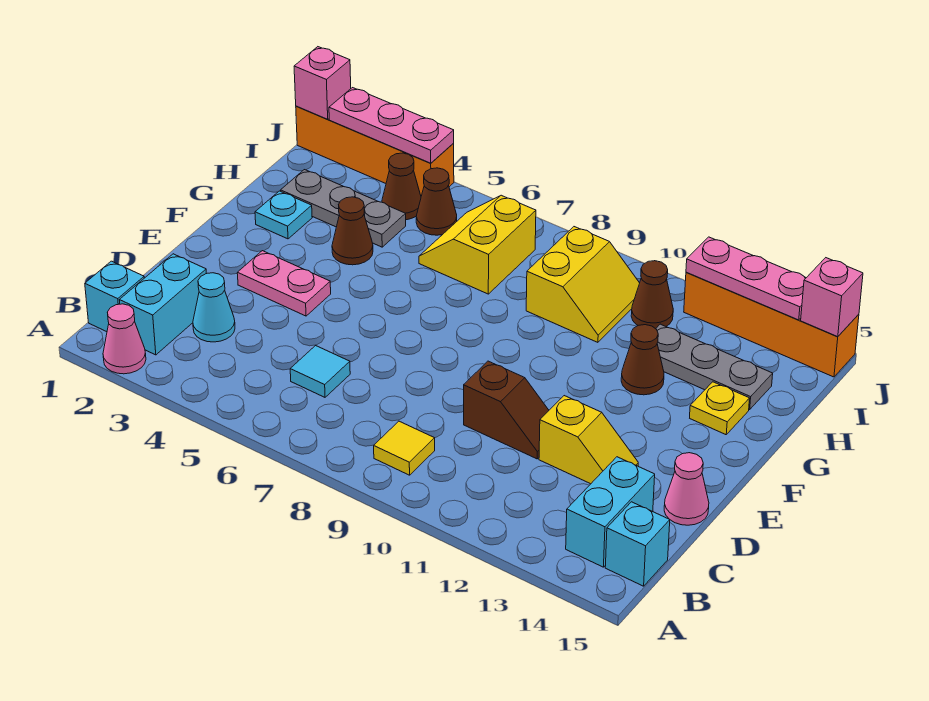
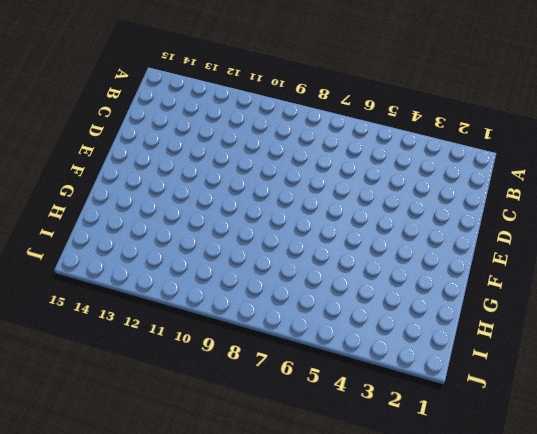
none -> pink cone A2 level 1
none -> cyan brick B1 level 1
none -> cyan brick B2:C2 level 1

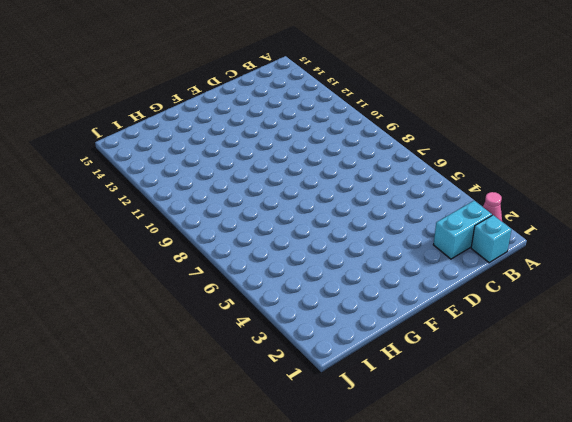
none -> yellow tile B9 level 1
none -> cyan brick B14:C14 level 1
none -> cyan brick B15 level 1

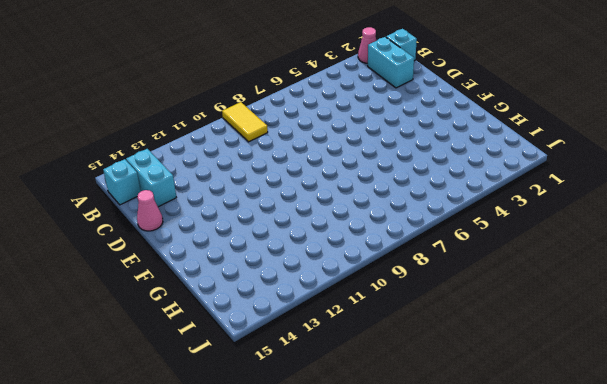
yellow tile A9:B9 level 1 -> yellow tile B9 level 1
none -> cyan cone C3 level 1
none -> cyan tile C6 level 1
none -> brown slope D10:D11 level 1 top 10

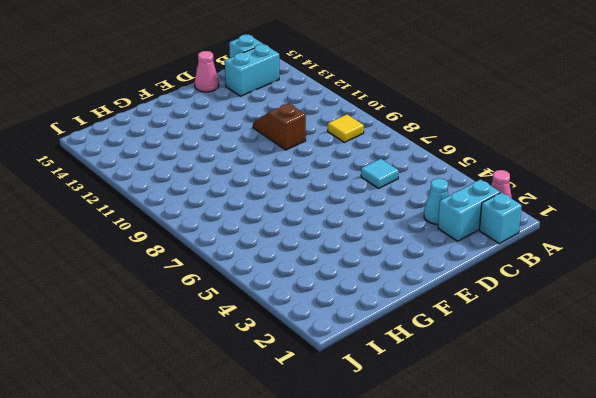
none -> yellow slope D12:D13 level 1 top 12
none -> pink plate E3:E4 level 1
none -> cyan plate G2 level 1

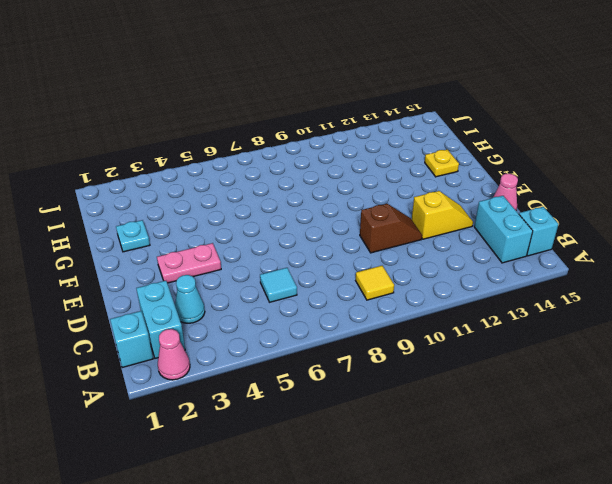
none -> brown cone G4 level 1
none -> brown cone G12 level 1
none -> grey plate H2:H4 level 1

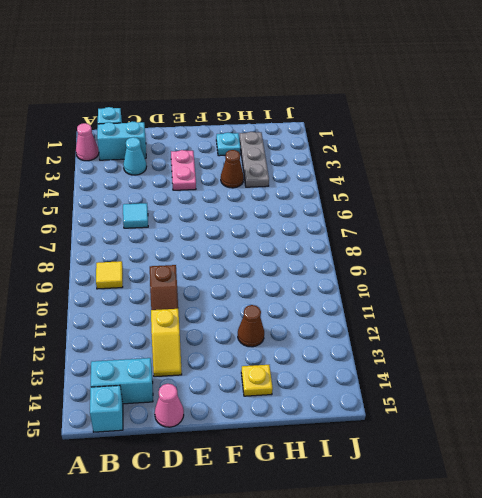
none -> yellow slope H6:I7 level 1 top 7
none -> yellow slope H9:I10 level 1 top 9
none -> grey plate H12:H14 level 1

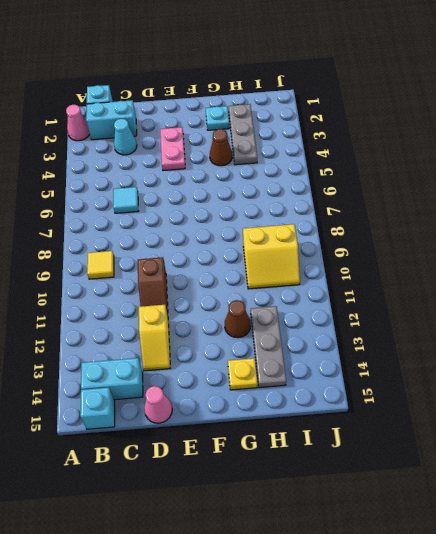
none -> yellow slope H6:I7 level 1 top 7
none -> brown cone I4 level 1
none -> brown cone I5 level 1

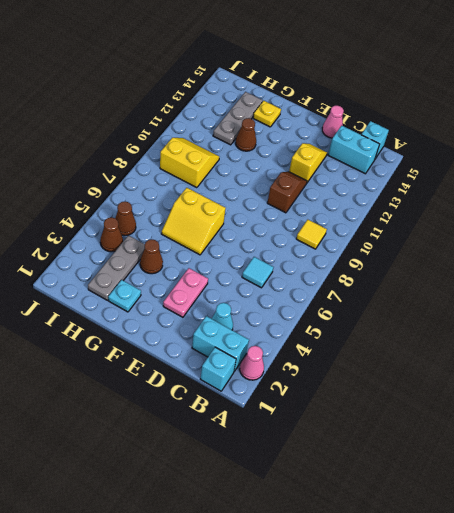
yellow slope F6:G7 level 1 top 7 -> yellow slope H6:I7 level 1 top 7
none -> brown cone I11 level 1
none -> orange brick J1:J4 level 1
none -> orange brick J12:J15 level 1

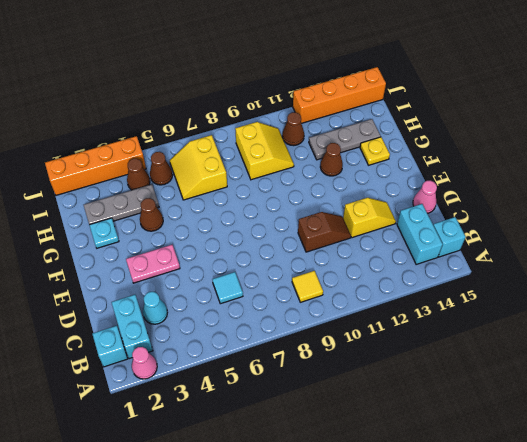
none -> pink brick J1 level 2
none -> pink plate J2:J4 level 2
none -> pink plate J12:J14 level 2

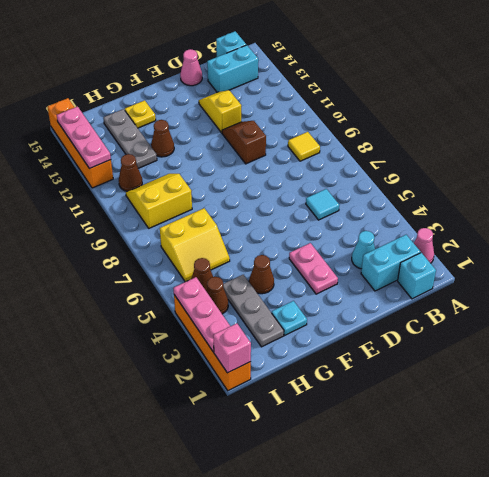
none -> pink brick J15 level 2

